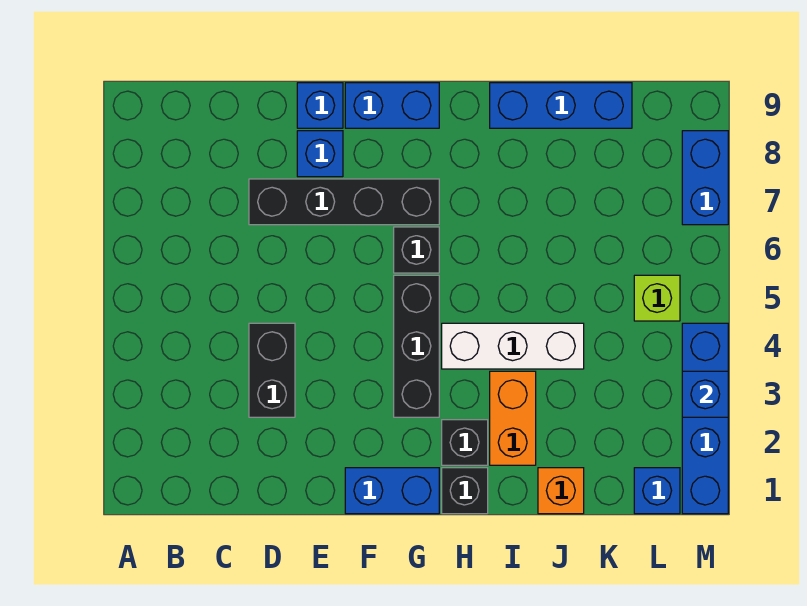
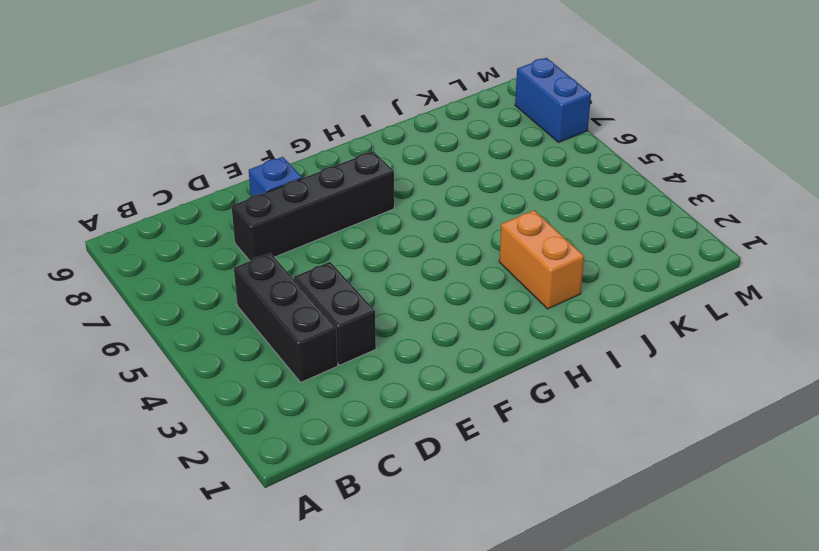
black brick C3:C5 level 1 -> black brick G3:G5 level 1
none -> blue brick E9 level 1
none -> blue brick F1:G1 level 1
none -> blue brick F9:G9 level 1

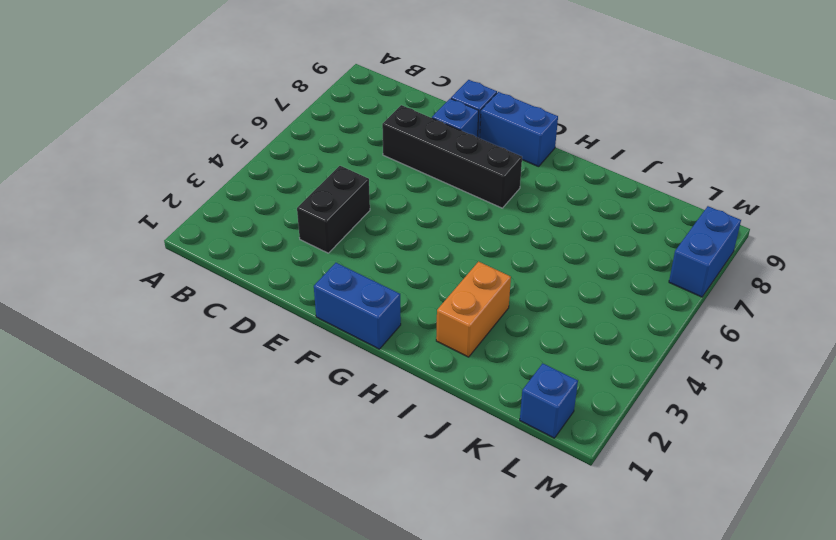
none -> black brick G3:G5 level 1
none -> black brick G6 level 1
none -> black brick H1 level 1

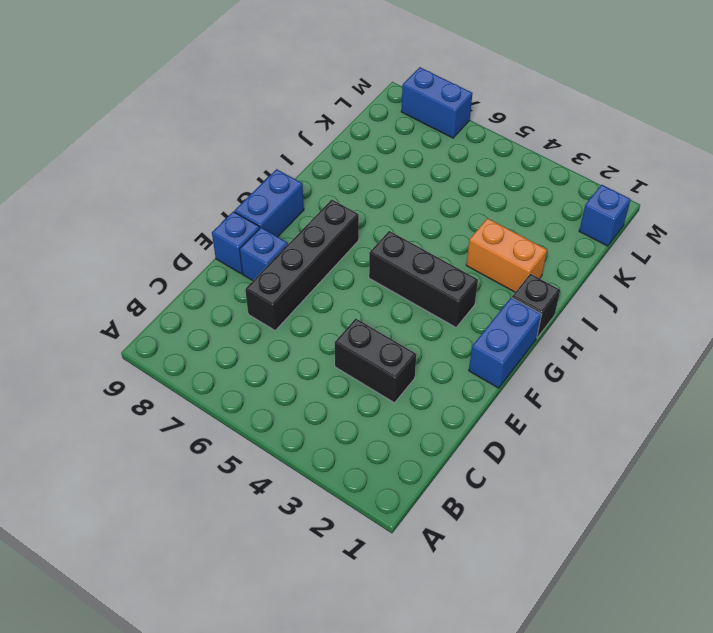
none -> black brick G6 level 1
none -> black brick H2 level 1
none -> white brick H4:J4 level 1

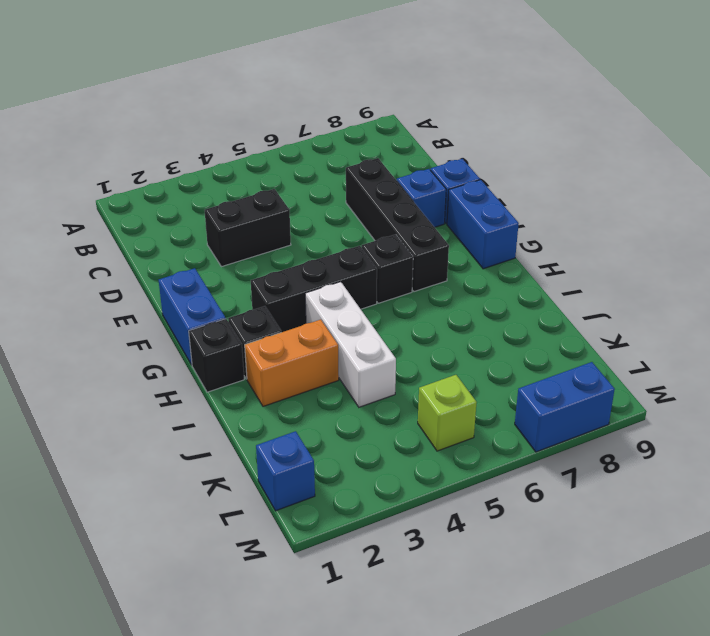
none -> blue brick I9:K9 level 1
none -> orange brick J1 level 1
none -> blue brick M1:M4 level 1

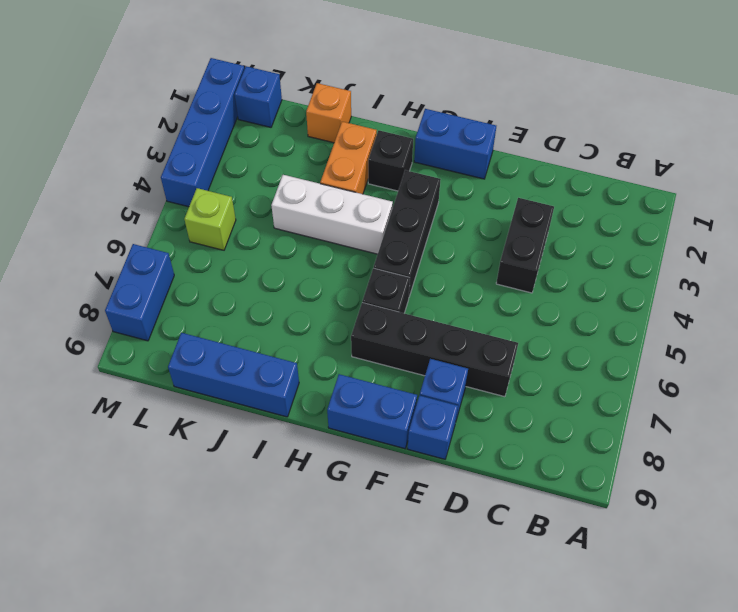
none -> black brick H1 level 1
none -> blue brick M3 level 2

